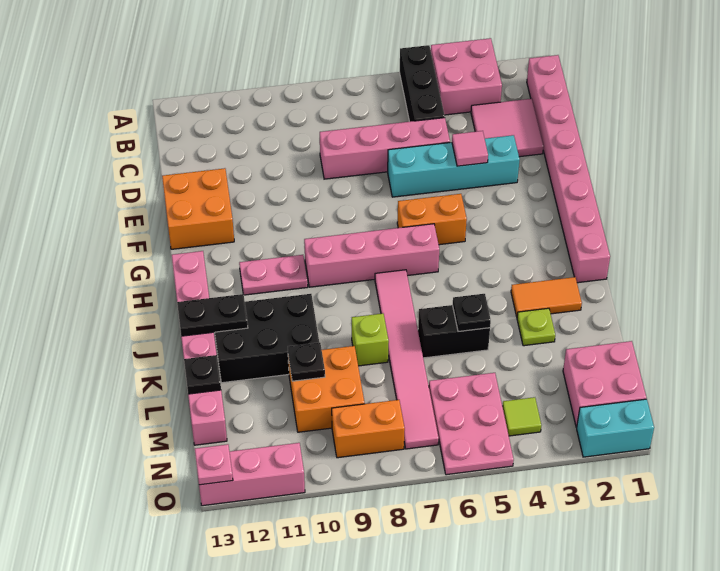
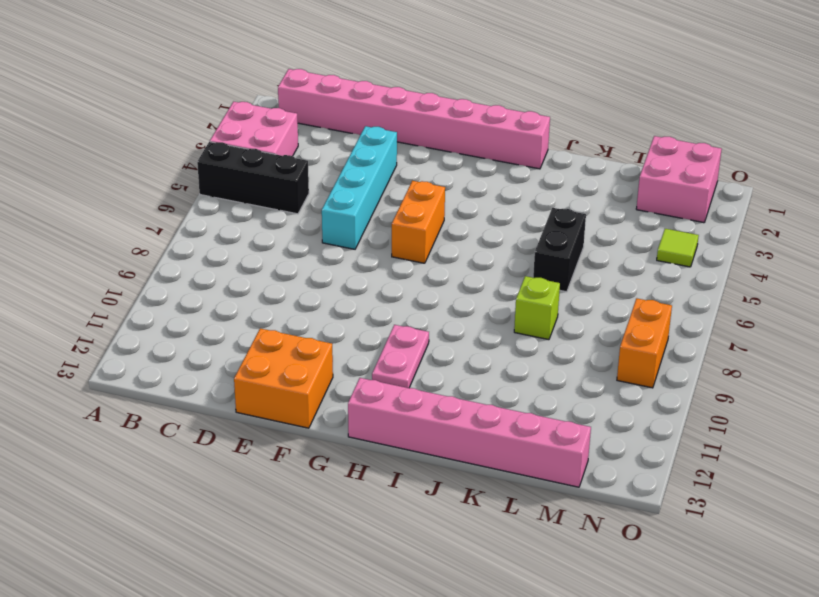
none -> pink tile C2:D3 level 1
none -> pink brick D5:D8 level 1
none -> pink brick H6:H9 level 1
none -> pink tile I7:N7 level 1

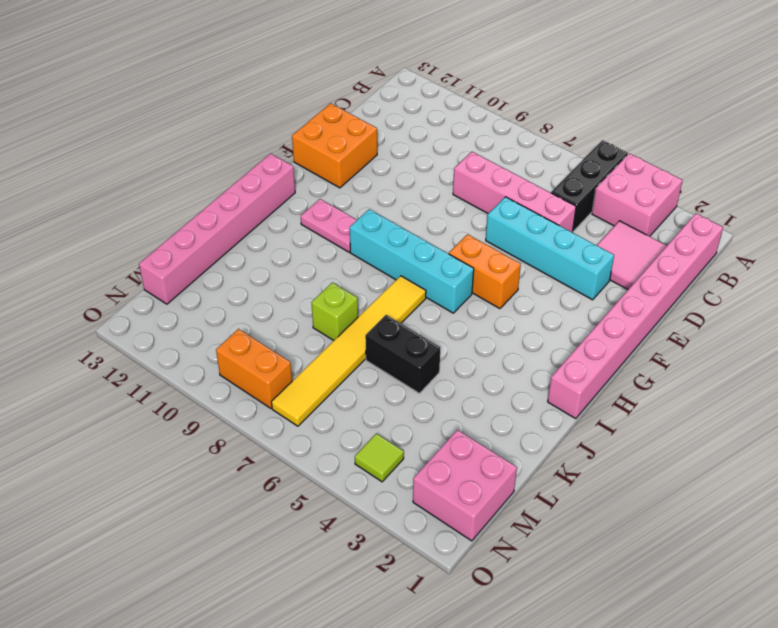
cyan brick H6:H9 level 1 -> pink brick H6:H9 level 1
yellow tile I7:N7 level 1 -> pink tile I7:N7 level 1
none -> orange tile J2:J3 level 1
none -> black brick J10:K12 level 1
none -> lime plate K3 level 1
none -> orange brick L9:M10 level 1

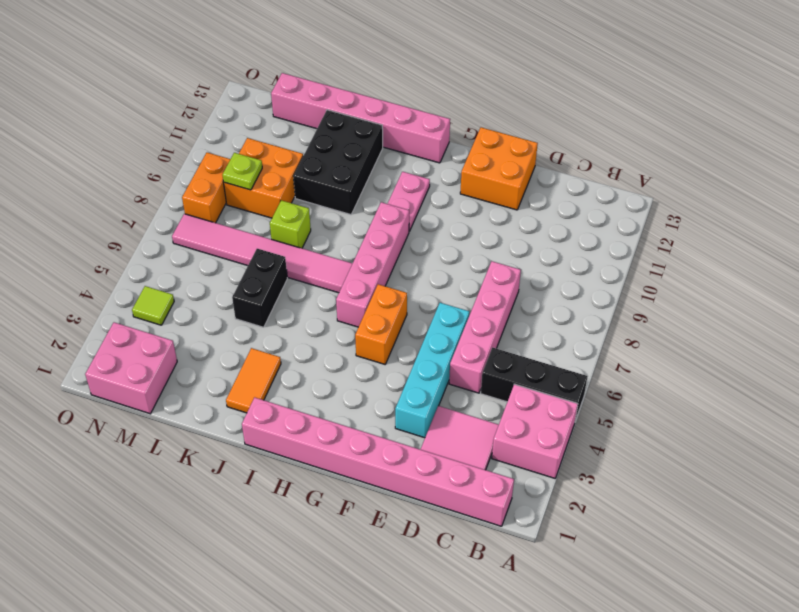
lime plate M9 level 2 -> lime plate K3 level 1
none -> pink plate M5:O6 level 1
none -> cyan brick O1:O2 level 1
none -> pink brick O11:O13 level 1
none -> pink tile E4 level 2

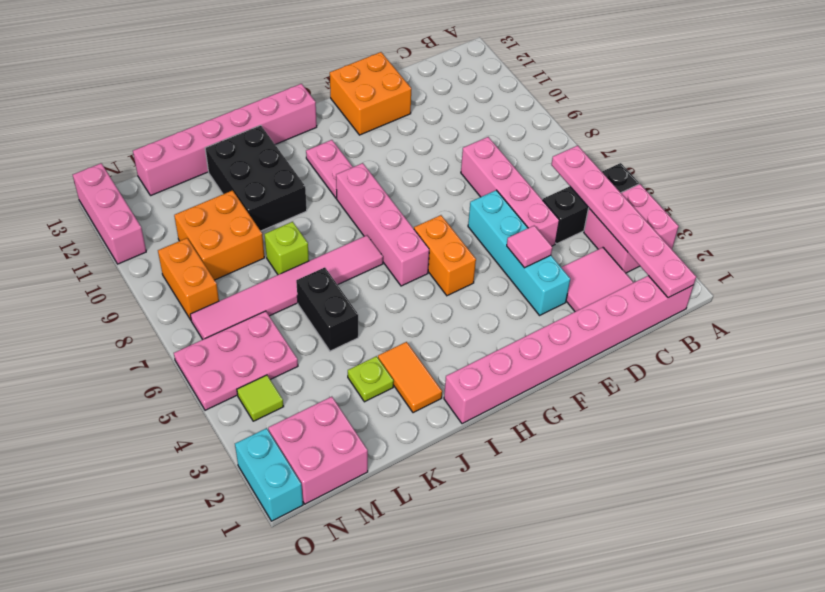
pink plate B1:B6 level 2 -> none
none -> black plate J12:J13 level 2
none -> black plate K5 level 2
none -> black plate L10 level 2
none -> black plate L13 level 2

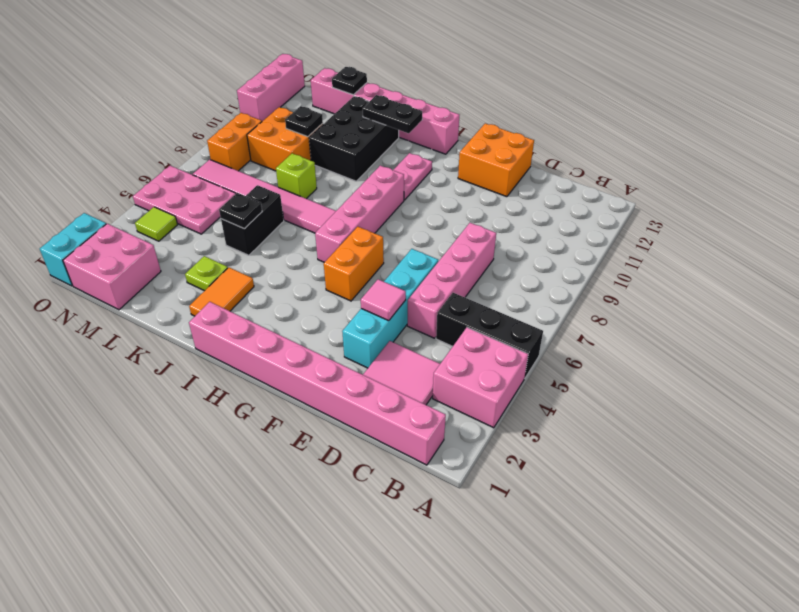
black plate I12:J12 level 2 -> black plate J12:J13 level 2
none -> pink plate O13 level 2

